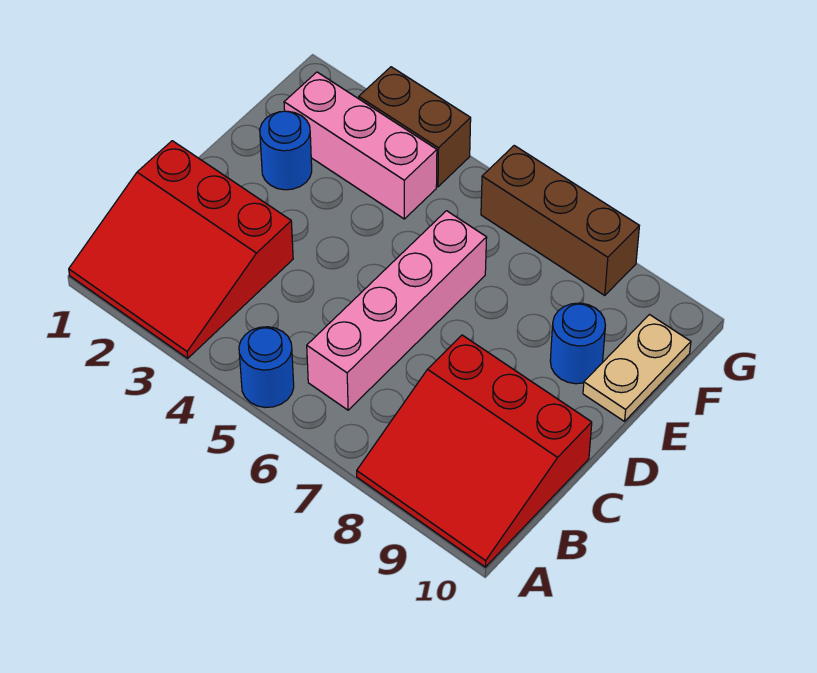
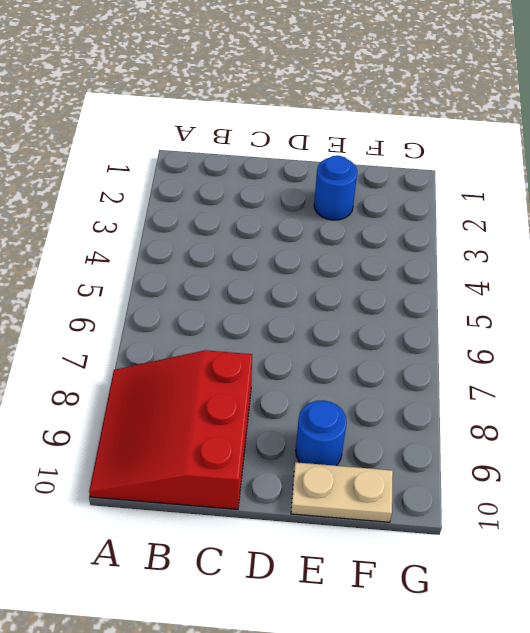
none -> red slope A1:C3 level 1 top C
none -> blue round brick A5 level 1

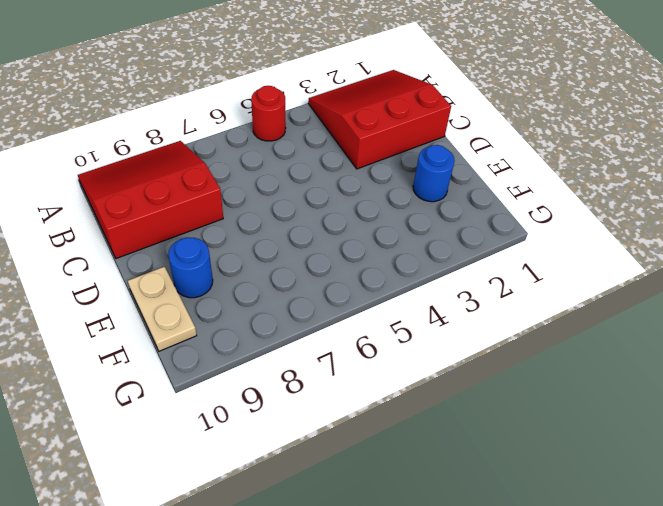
red round brick A5 level 1 -> blue round brick A5 level 1
none -> pink brick B6:E6 level 1
none -> pink brick F2:F4 level 1

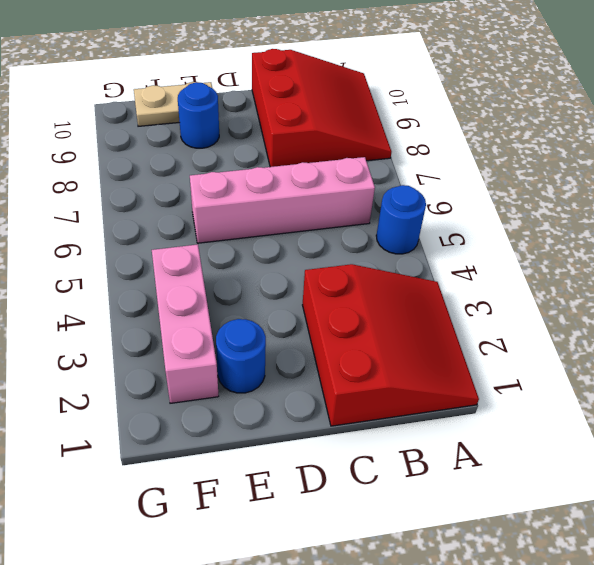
none -> brown brick G3:G4 level 1
none -> brown brick G6:G8 level 1

